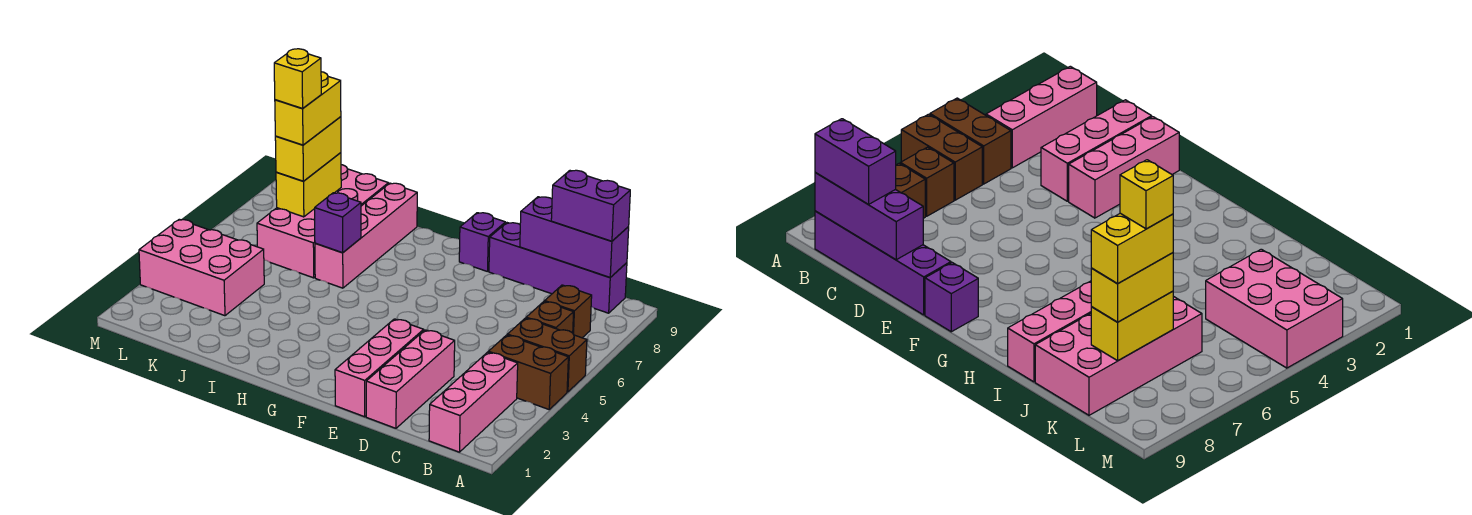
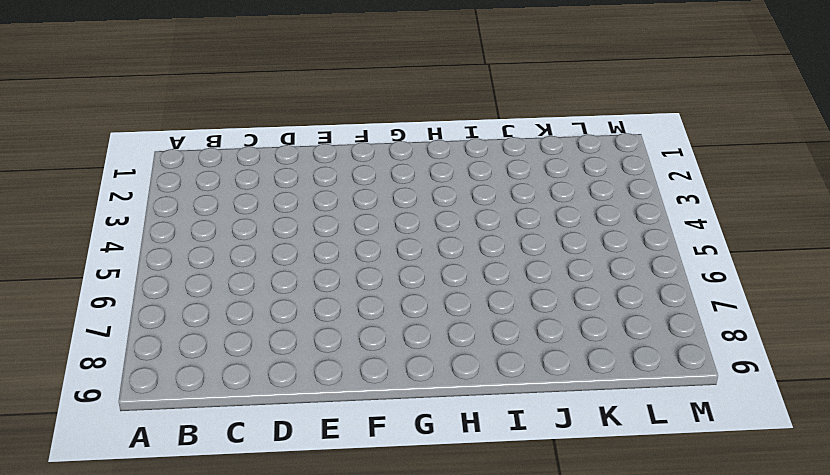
none -> brown brick A4:B4 level 1
none -> brown brick A5:B5 level 1
none -> pink brick B1:B3 level 1

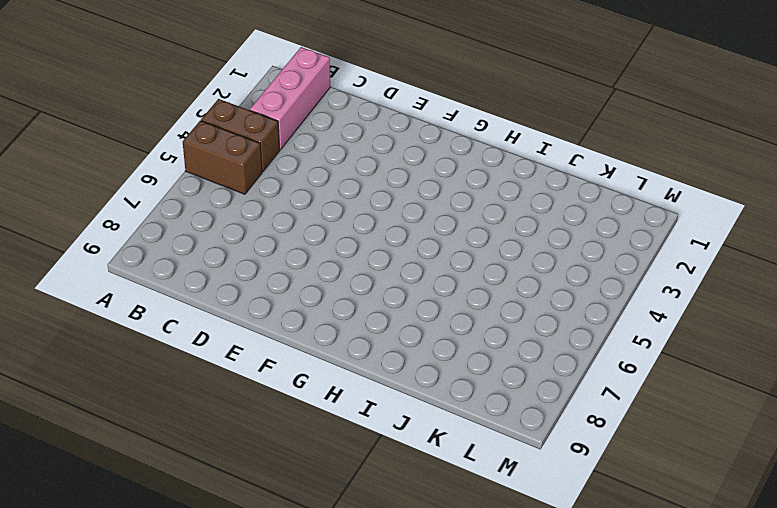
none -> brown brick B6 level 1
none -> brown brick B7 level 1
none -> purple brick B9:E9 level 1

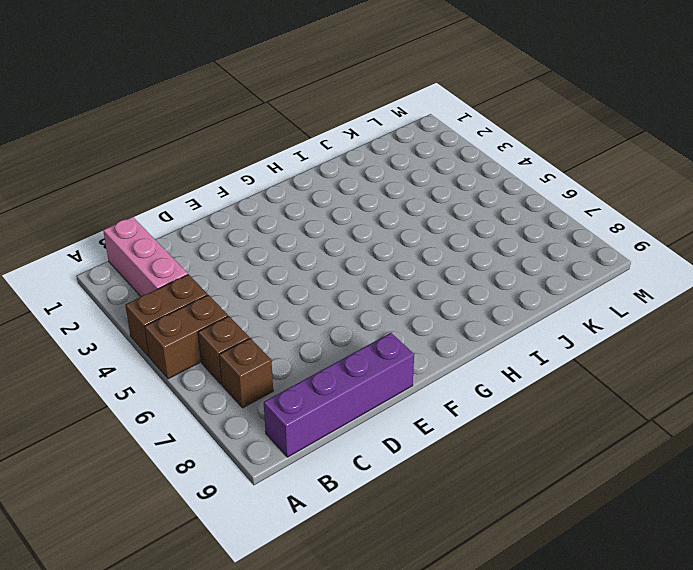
none -> pink brick D1:D3 level 1
none -> pink brick E1:E3 level 1
none -> purple brick F9 level 1

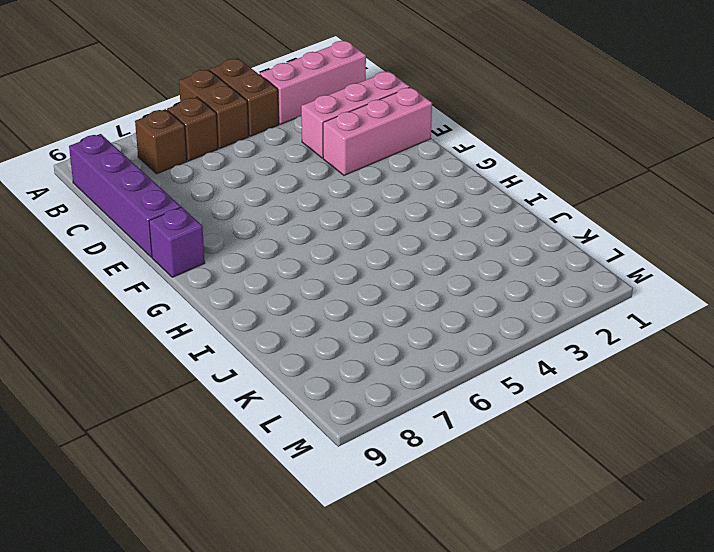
none -> pink brick I6:I9 level 1
none -> pink brick J6:K9 level 1
none -> pink brick K3:M4 level 1

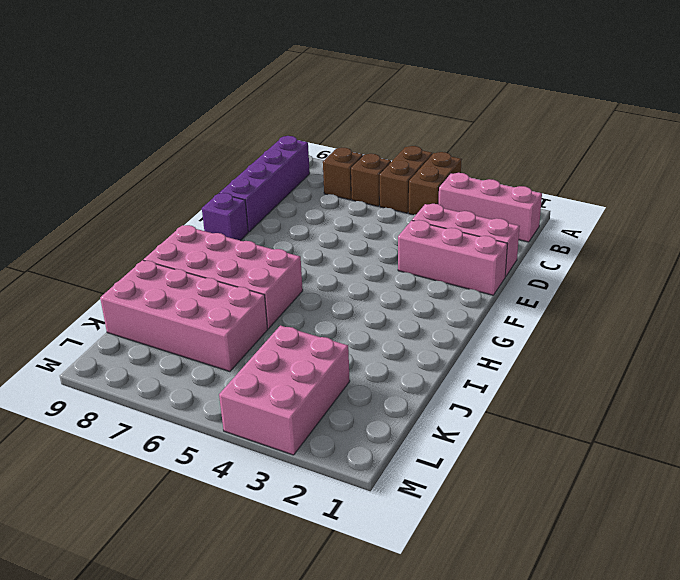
pink brick H6:I9 level 1 -> pink brick I6:I9 level 1
none -> purple brick B9:D9 level 2
none -> purple brick I6 level 2
none -> yellow brick K7:K8 level 2

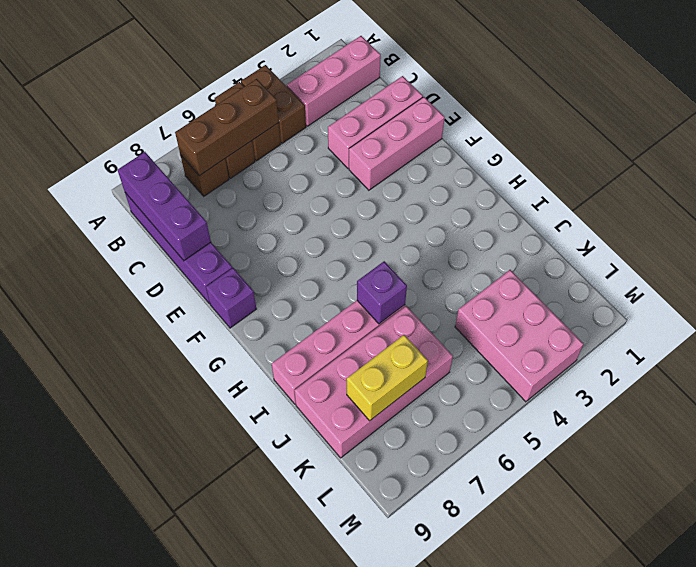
brown brick B5:B7 level 2 -> none
none -> purple brick B9:C9 level 3
none -> yellow brick K7:K8 level 3
none -> yellow brick K7:K8 level 4

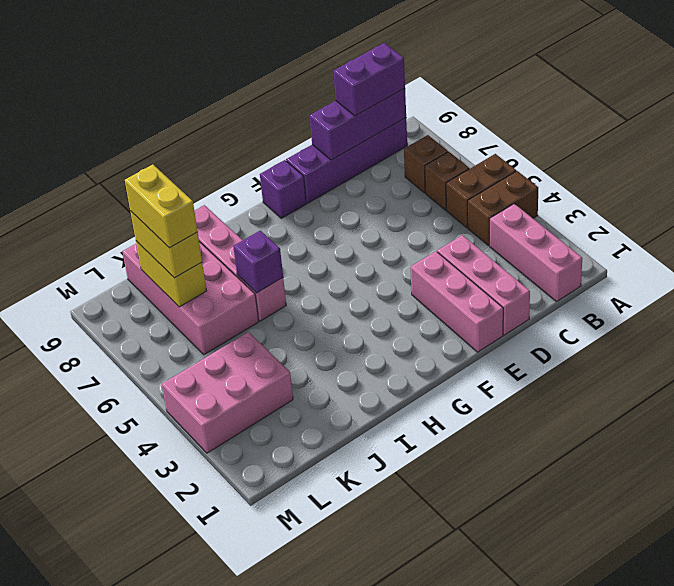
none -> yellow brick K7 level 5

